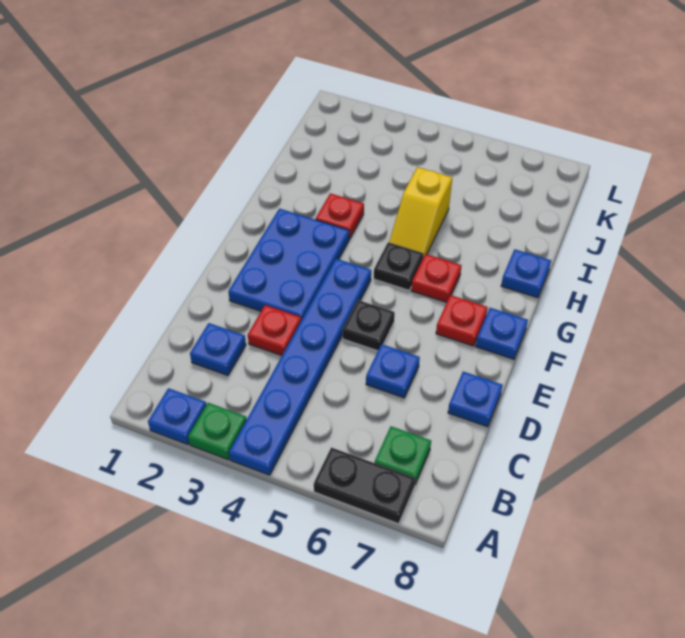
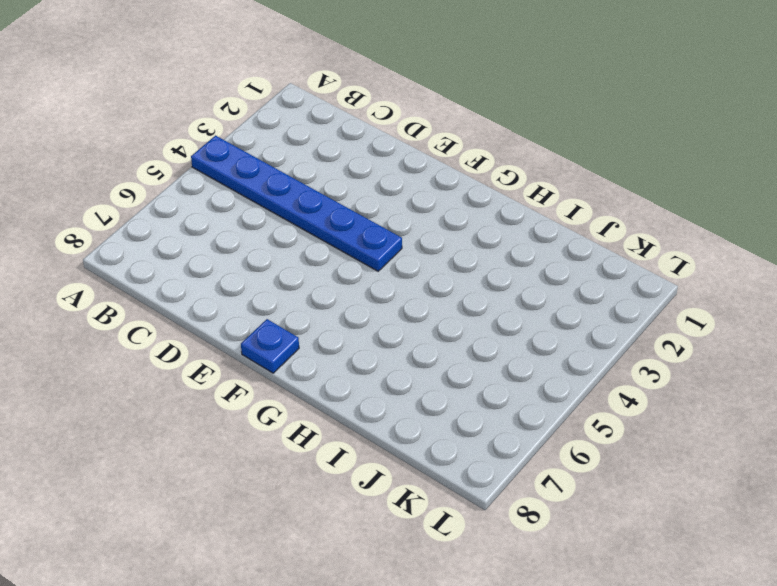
none -> blue plate A2 level 1
none -> green plate A3 level 1
none -> black plate A6:A7 level 1

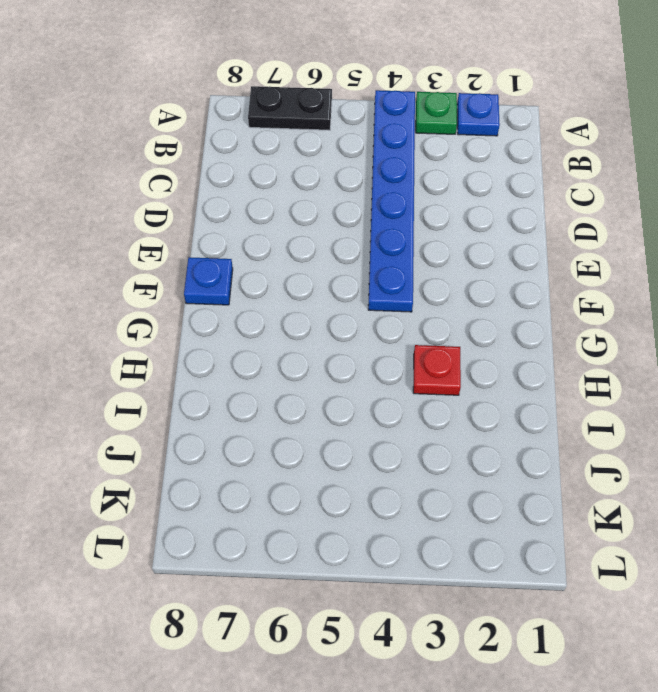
none -> green plate B7 level 1
none -> blue plate C2 level 1
none -> red plate D3 level 1

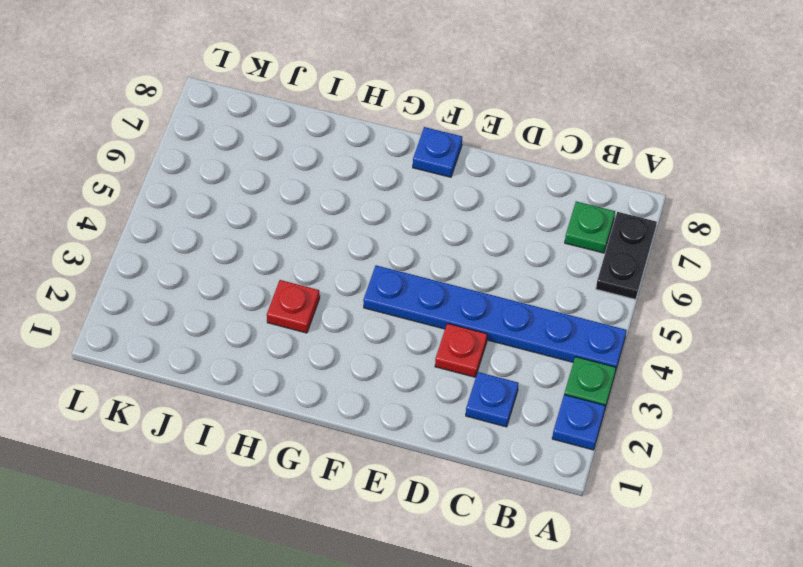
none -> blue plate D6 level 1
none -> blue plate D8 level 1
none -> blue plate E2:G3 level 1

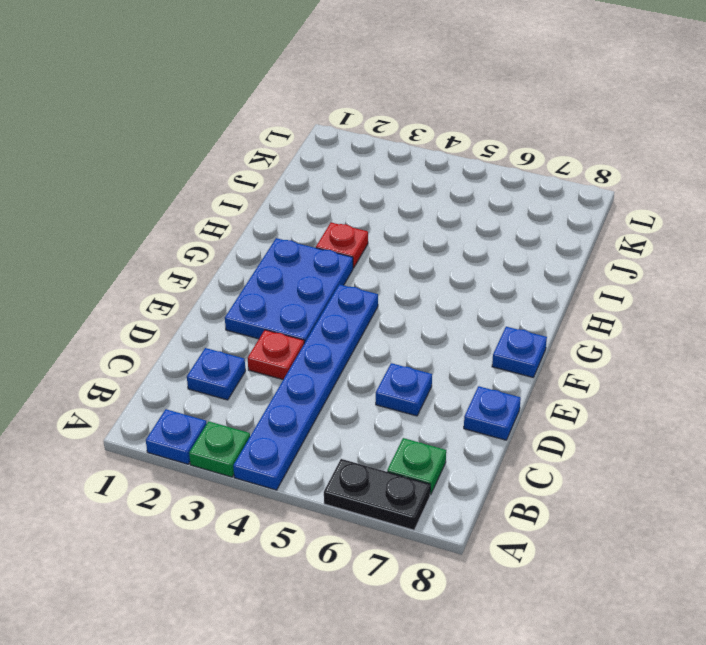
none -> black plate E5 level 1
none -> red plate F7 level 1
none -> black plate G5 level 1

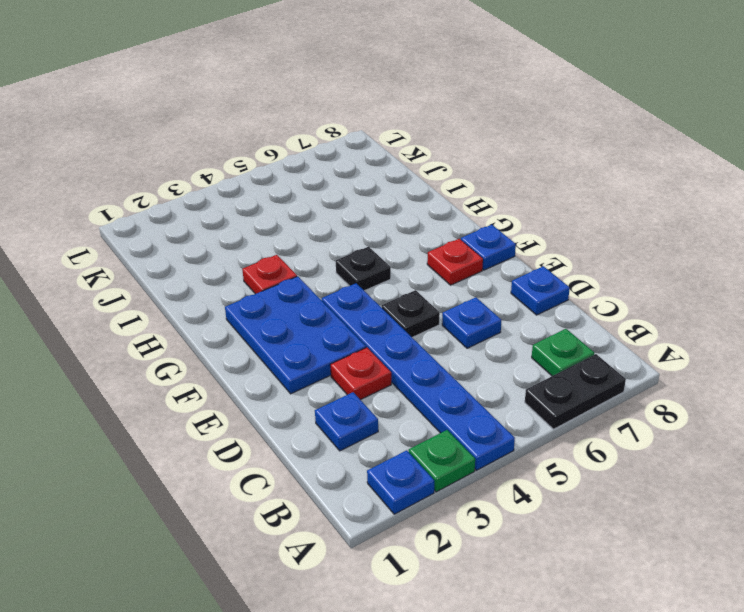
none -> red plate G6 level 1
none -> yellow slope H5:I5 level 1 top I
none -> blue plate H8 level 1

